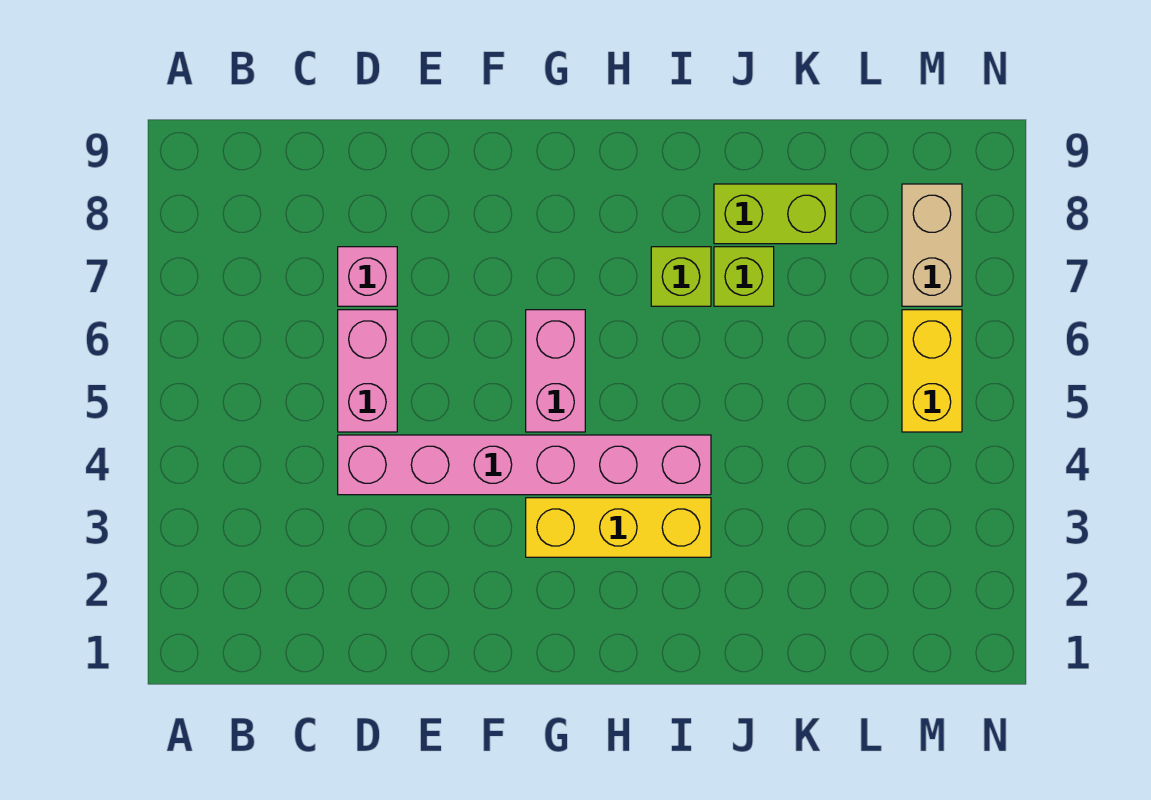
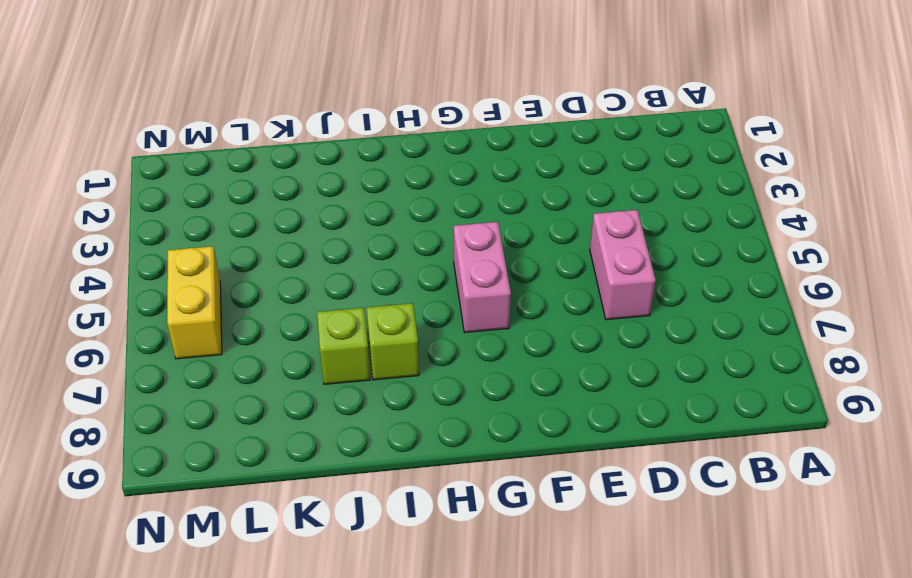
none -> pink brick D4:I4 level 1
none -> pink brick D7 level 1

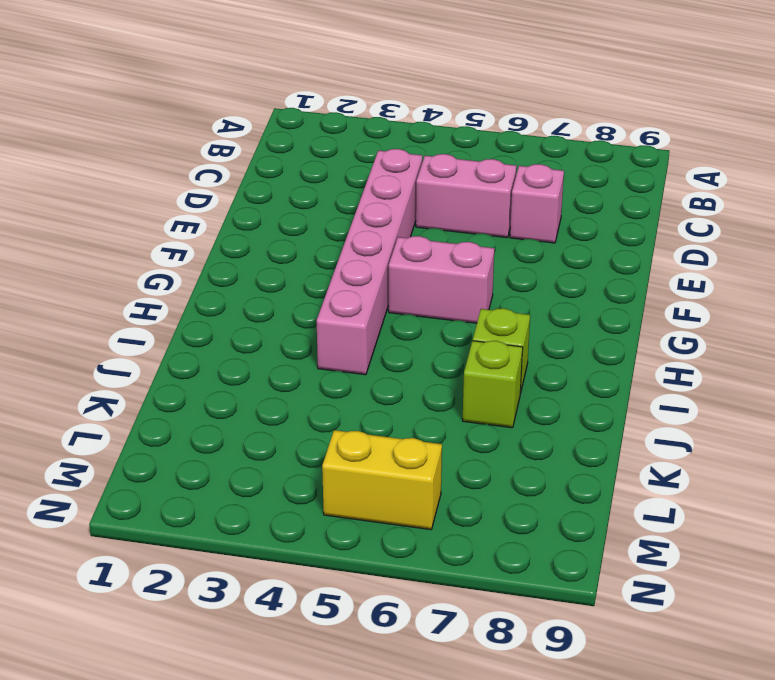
none -> yellow brick G3:I3 level 1
none -> lime brick J8:K8 level 1

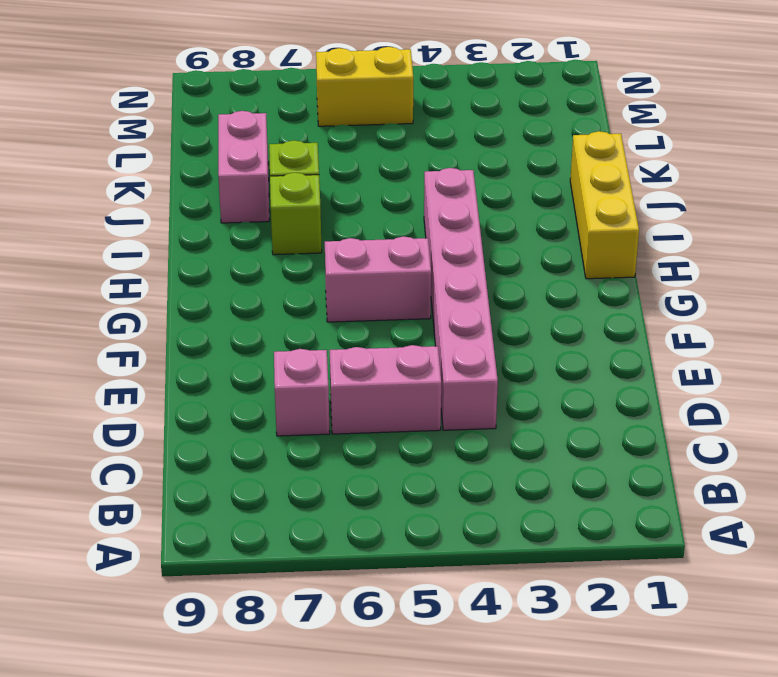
yellow brick H1:J1 level 1 -> yellow brick G3:I3 level 1
pink brick J8:K8 level 1 -> lime brick J8:K8 level 1
none -> tan brick M7:M8 level 1

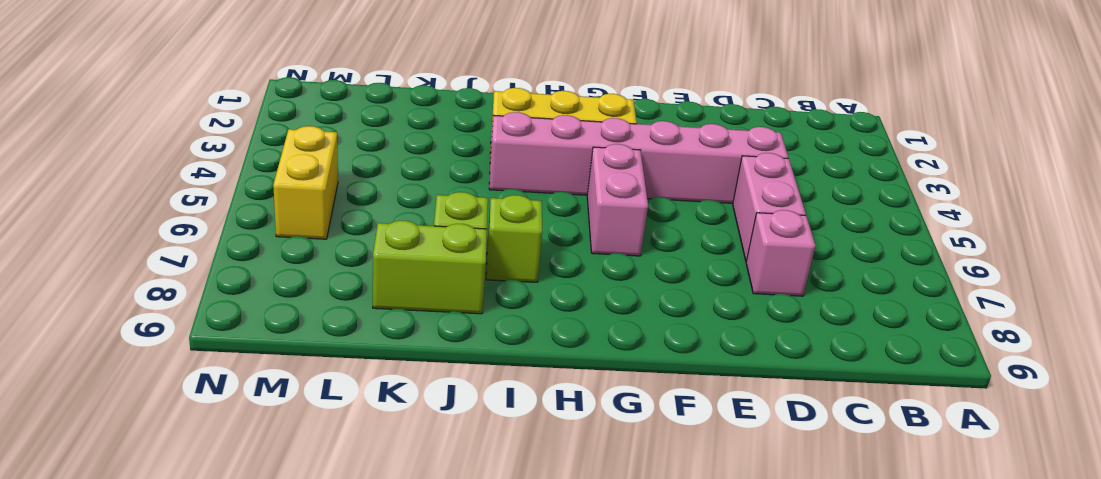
none -> tan brick M7:M8 level 1

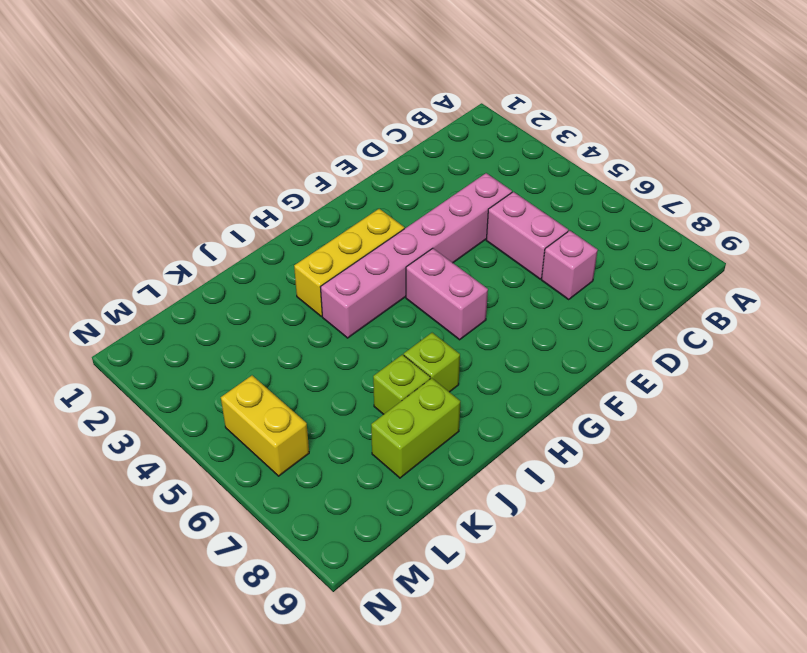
none -> tan brick M7:M8 level 1

